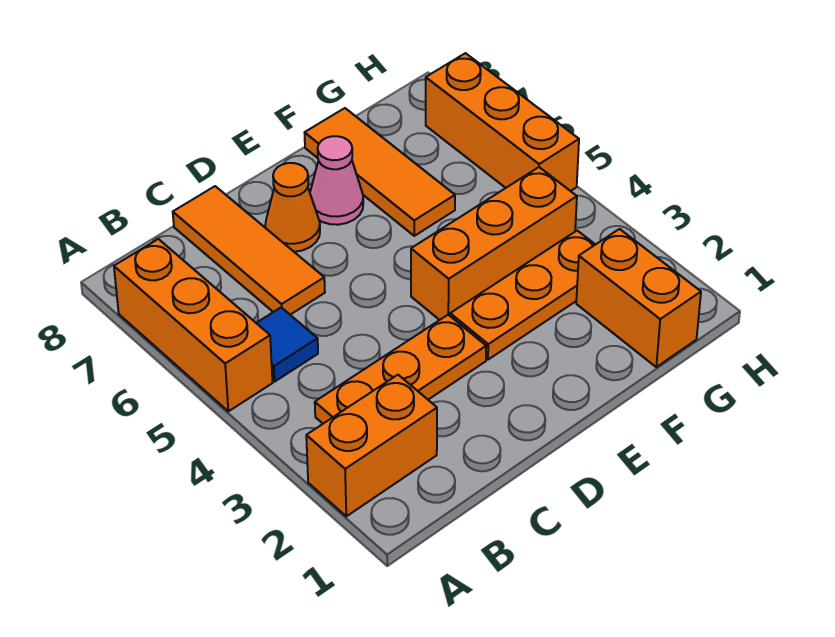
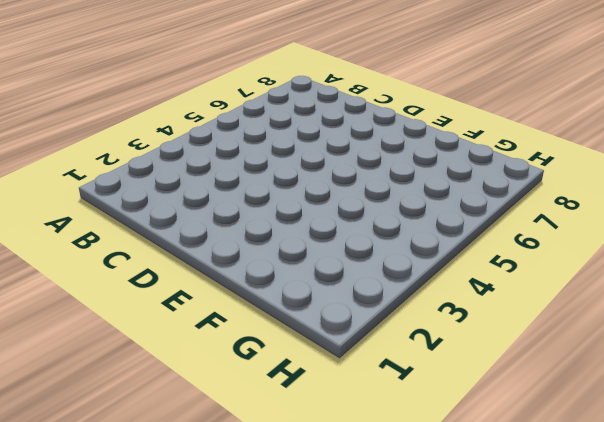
none -> orange brick A2:B2 level 1
none -> orange brick A5:A7 level 1
none -> orange plate B3:D3 level 1

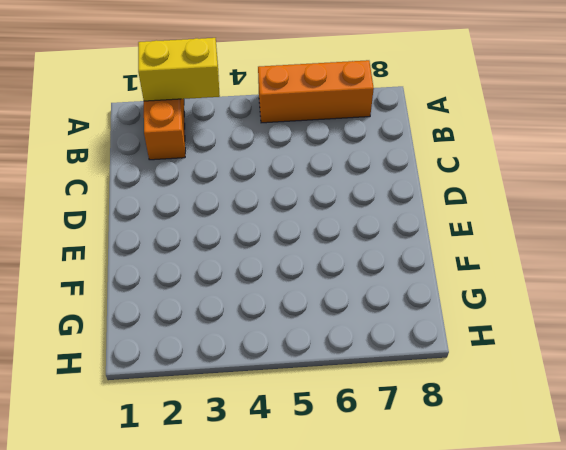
yellow brick A2:A3 level 2 -> none
none -> orange plate B3:D3 level 1
none -> blue tile B5 level 1
none -> orange tile C6:C8 level 1

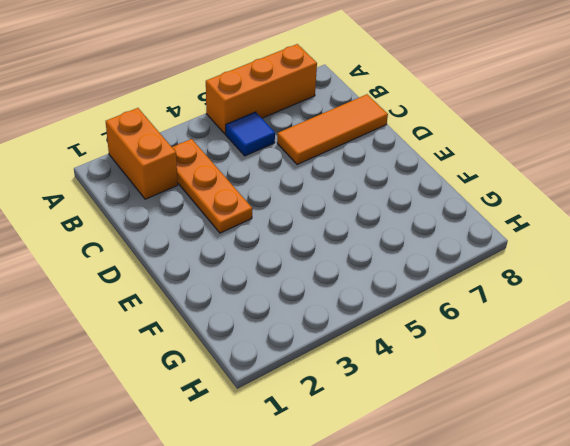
none -> orange cone D7 level 1
none -> orange plate E3:G3 level 1
none -> orange brick E4:G4 level 1

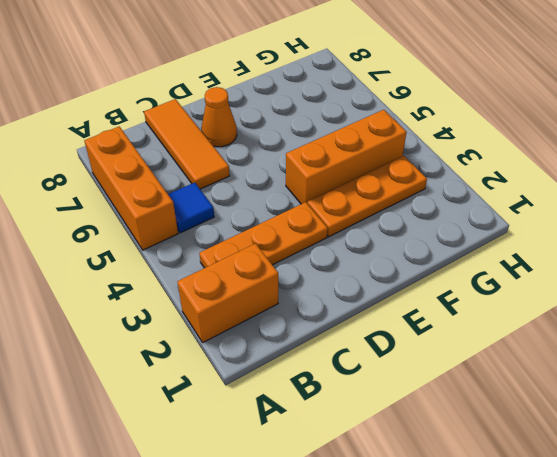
none -> pink cone E7 level 1
none -> orange tile F6:F8 level 1
none -> orange brick G1:G2 level 1

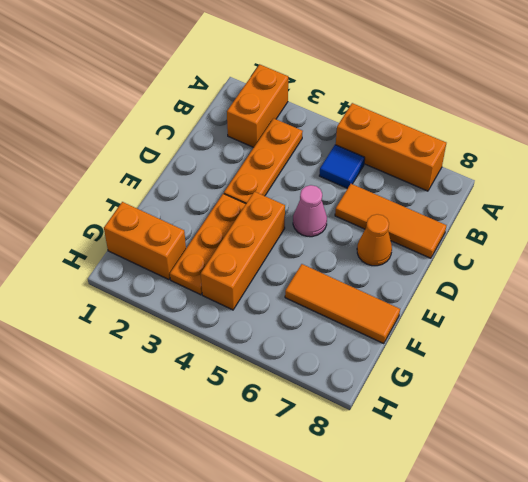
pink cone D5 level 1 -> pink cone E7 level 1
none -> orange brick H5:H7 level 1

